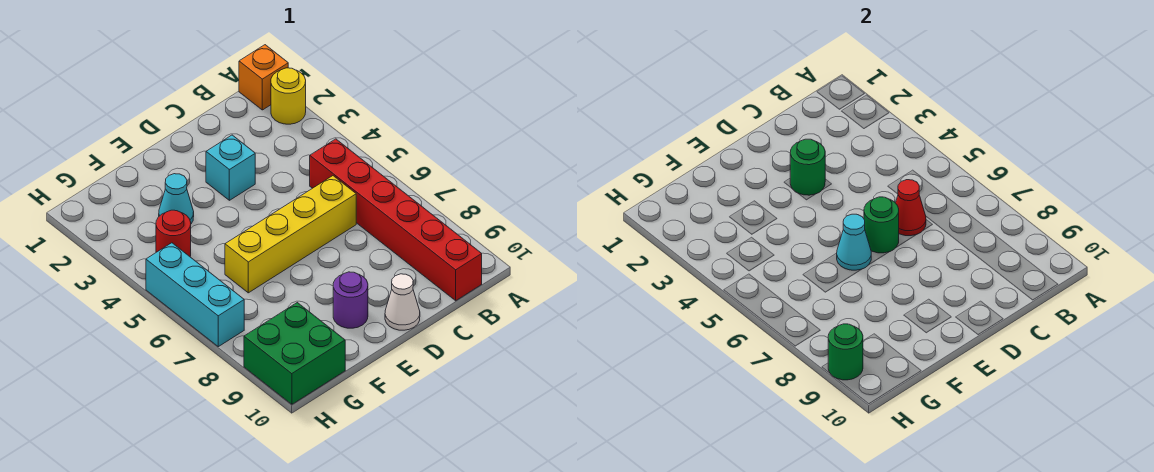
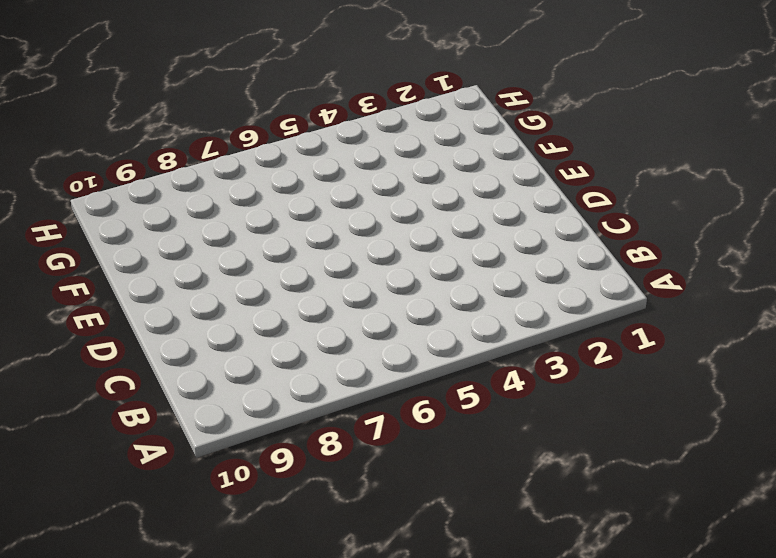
none -> orange brick A1 level 1
none -> yellow round brick A2 level 1
none -> red brick B5:B10 level 1

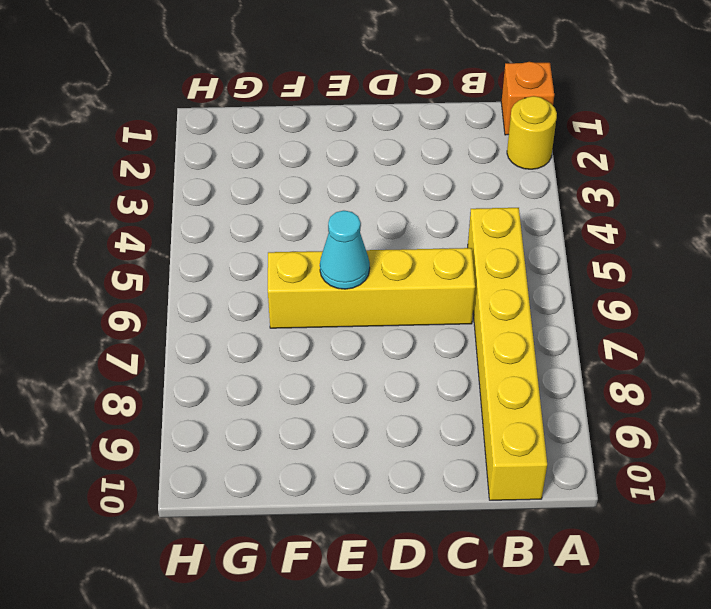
yellow brick B5:B10 level 1 -> red brick B5:B10 level 1
none -> cyan brick D3 level 1
none -> white cone D10 level 1
none -> purple round brick E9 level 1

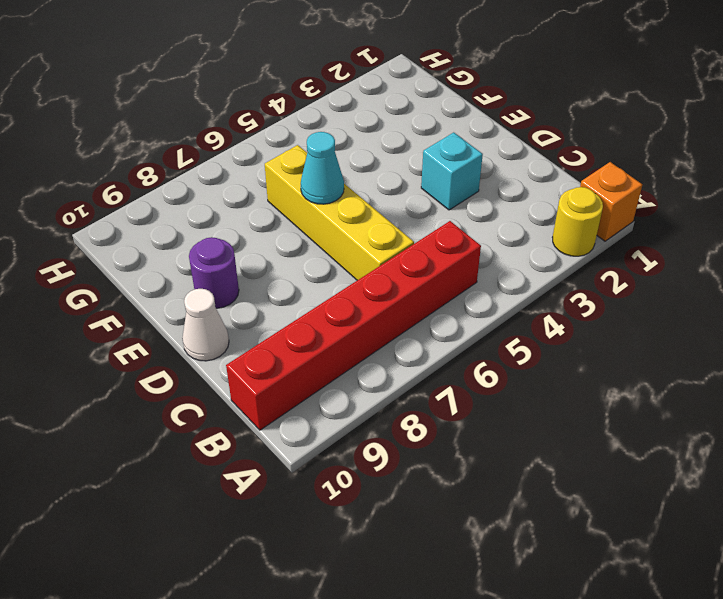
none -> cyan cone F3 level 1
none -> red round brick G4 level 1
none -> green brick G9:H10 level 1

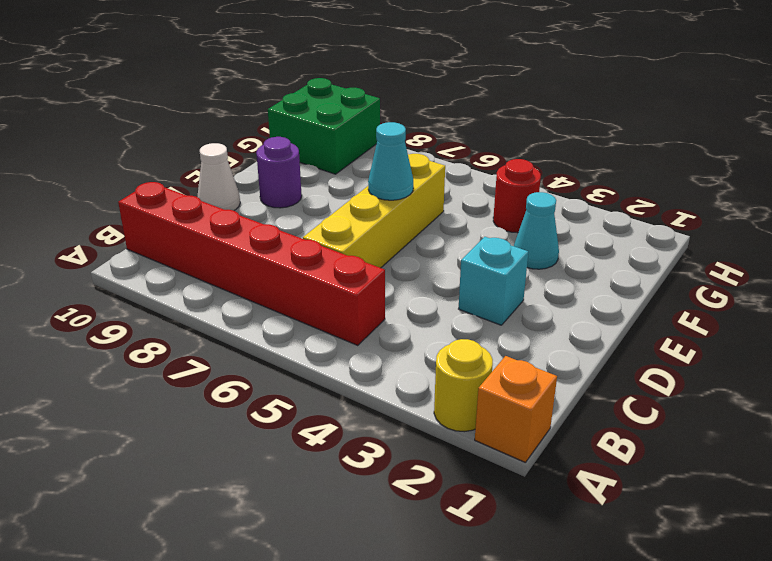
none -> cyan brick H5:H7 level 1
none -> red cone C6 level 2
none -> green round brick D3 level 2

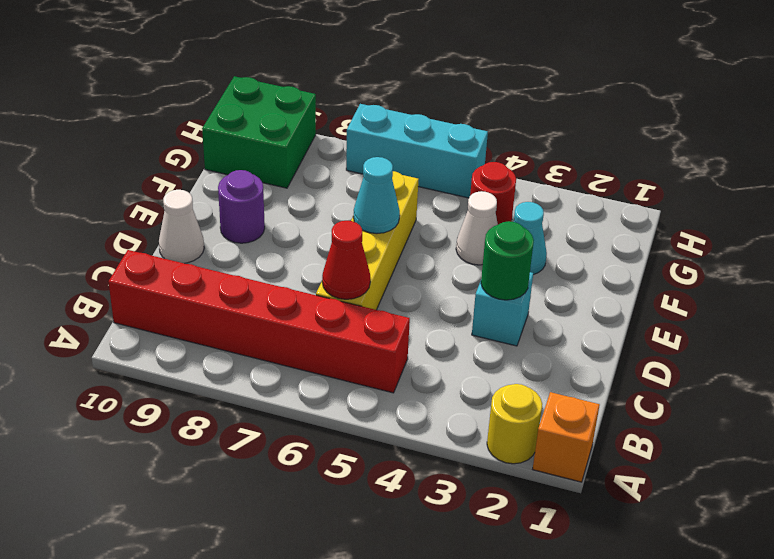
white cone F4 level 1 -> none
none -> green round brick D6 level 2
none -> green round brick H9 level 2

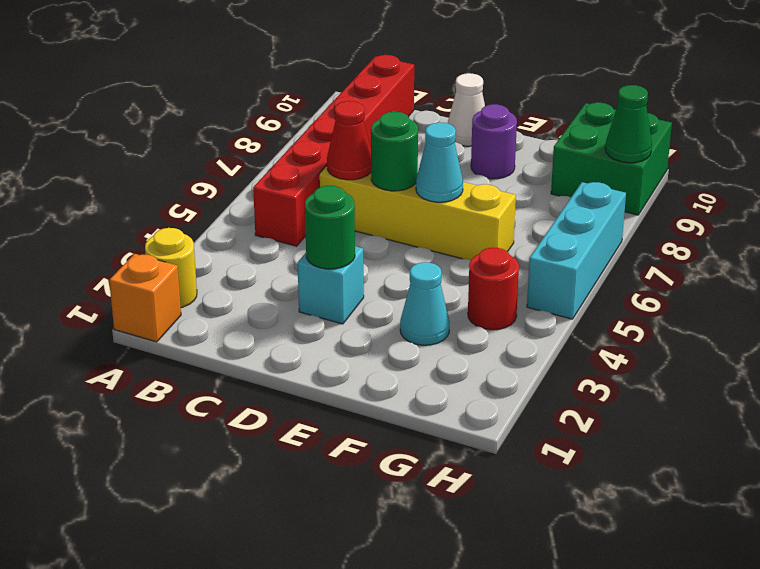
green cone H9 level 2 -> green round brick H9 level 2

